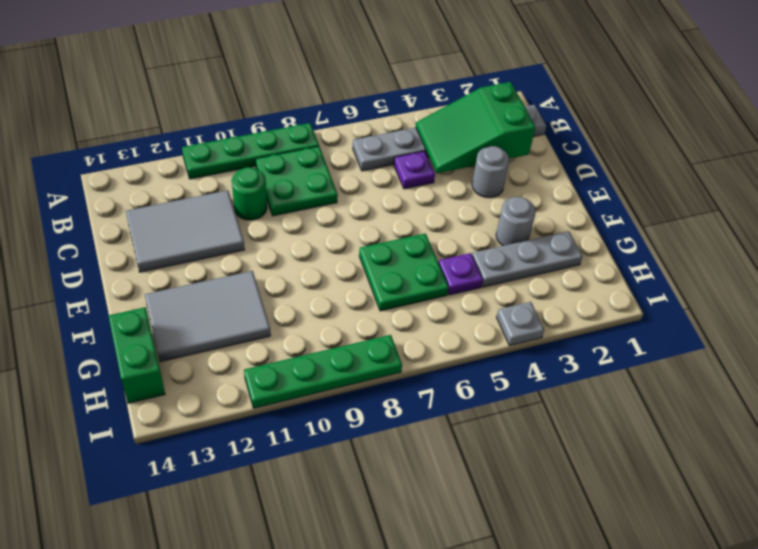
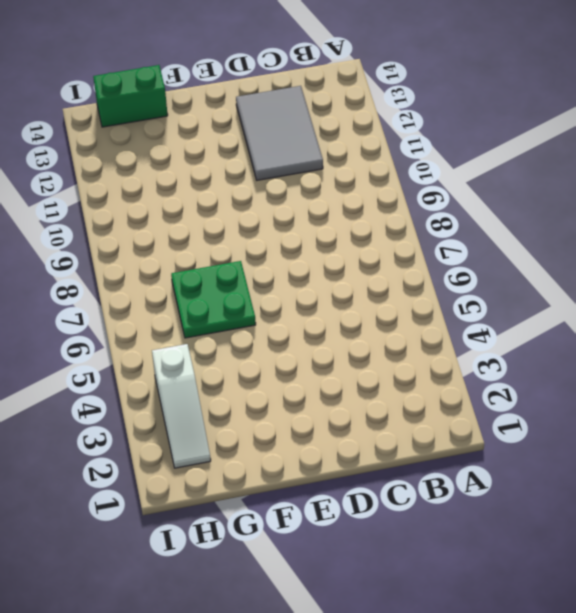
white slope H2:H4 level 1 top 4 -> none
none -> green plate A8:A11 level 1
none -> grey plate B1:B6 level 1
none -> green plate B8:C9 level 1

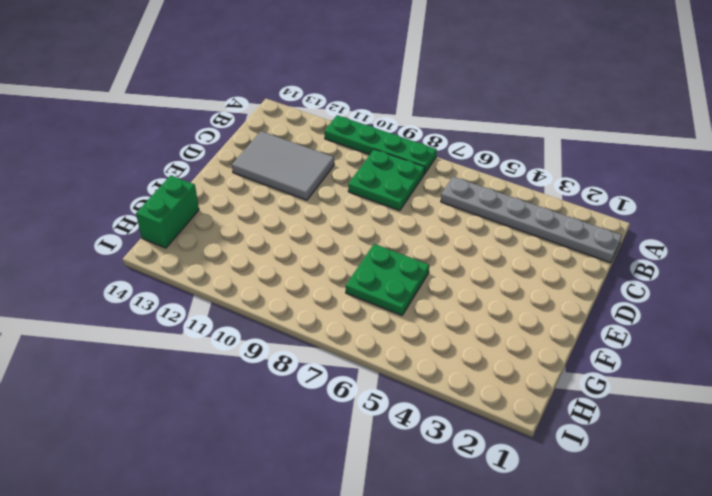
none -> purple plate C5 level 1
none -> green round brick C10 level 1
none -> grey round brick D3 level 1

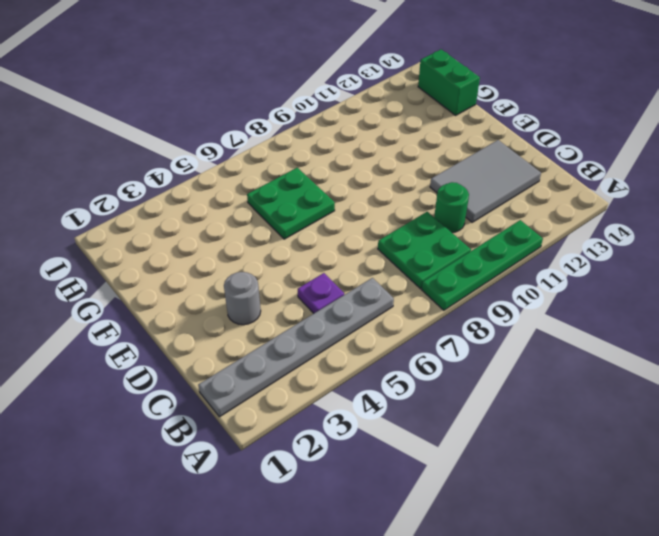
none -> grey round brick F3 level 1
none -> grey tile F11:G13 level 1
none -> grey plate G2:G4 level 1

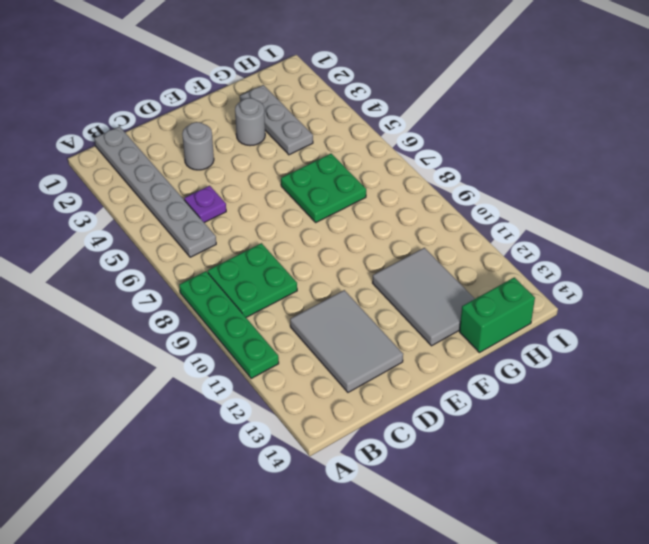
none -> green round brick C10 level 1
none -> purple plate G5 level 1
none -> grey plate I4 level 1

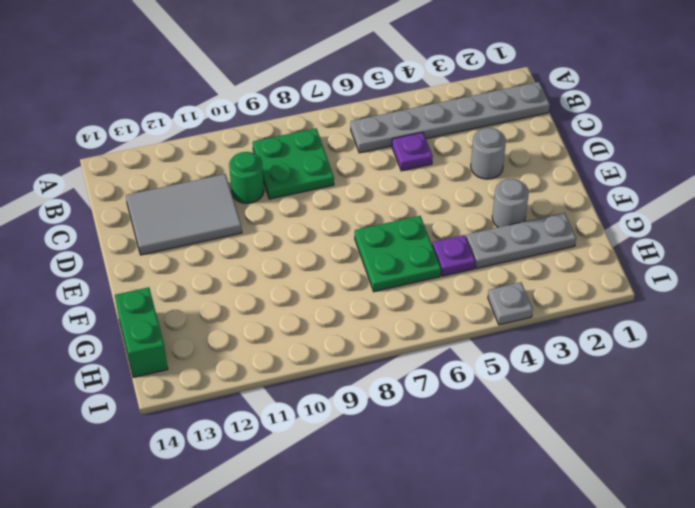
none -> green plate A8:A11 level 1
none -> grey tile F11:G13 level 1
none -> green plate I8:I11 level 1

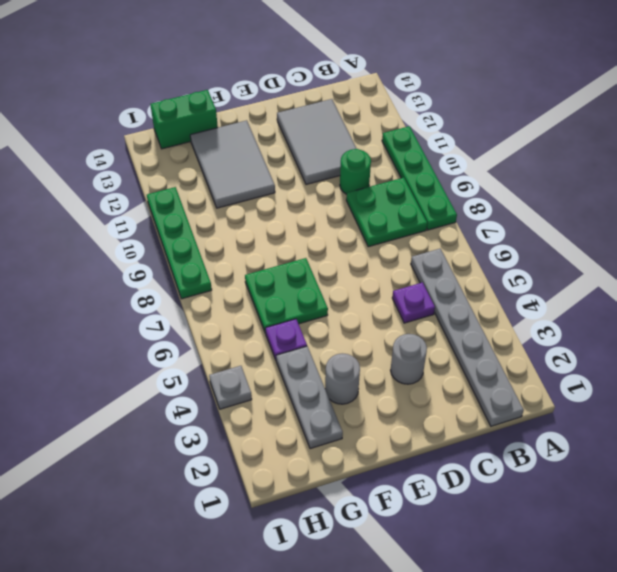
none -> green slope B2:C4 level 2 top 2

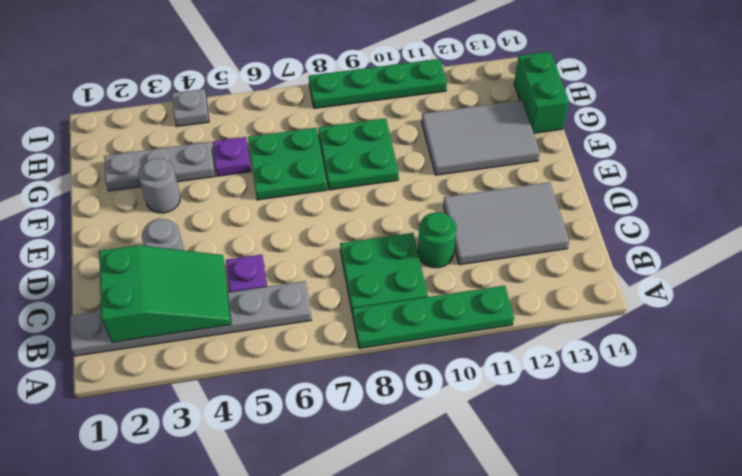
green plate F8:G9 level 1 -> none

